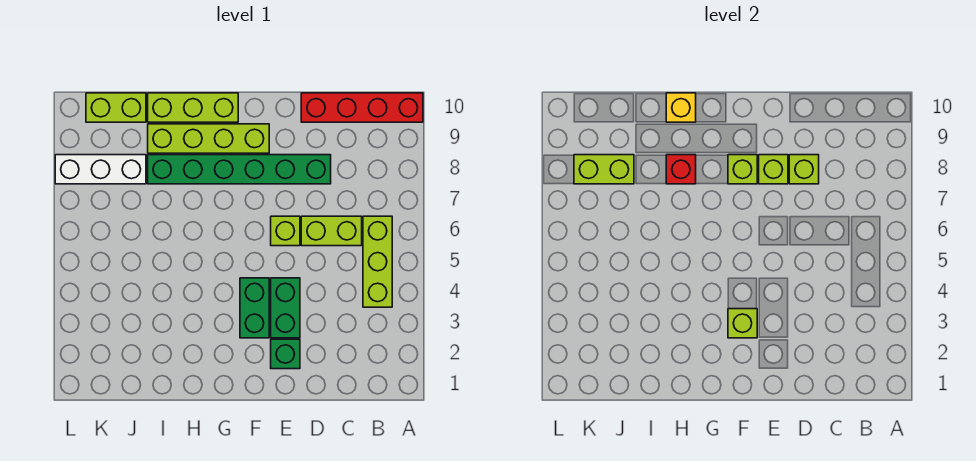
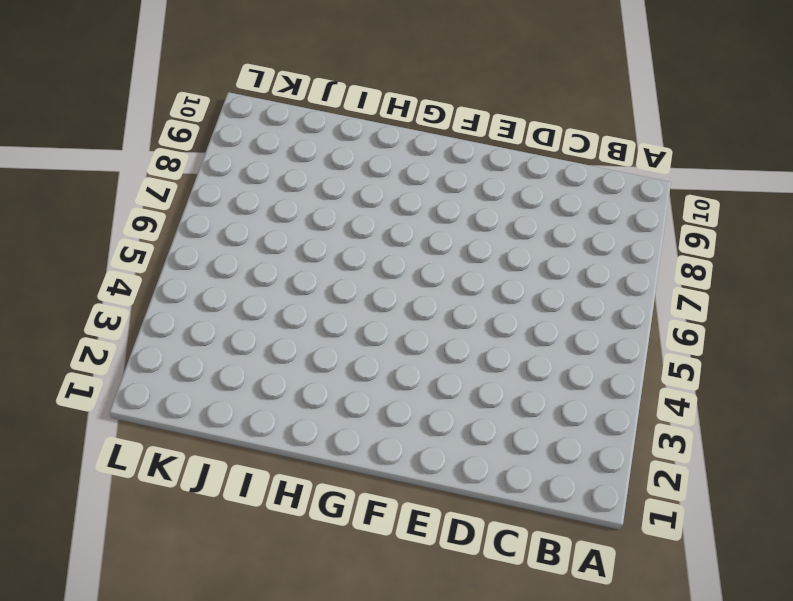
none -> red brick A10:D10 level 1
none -> lime brick B4:B6 level 1
none -> lime brick C6:D6 level 1

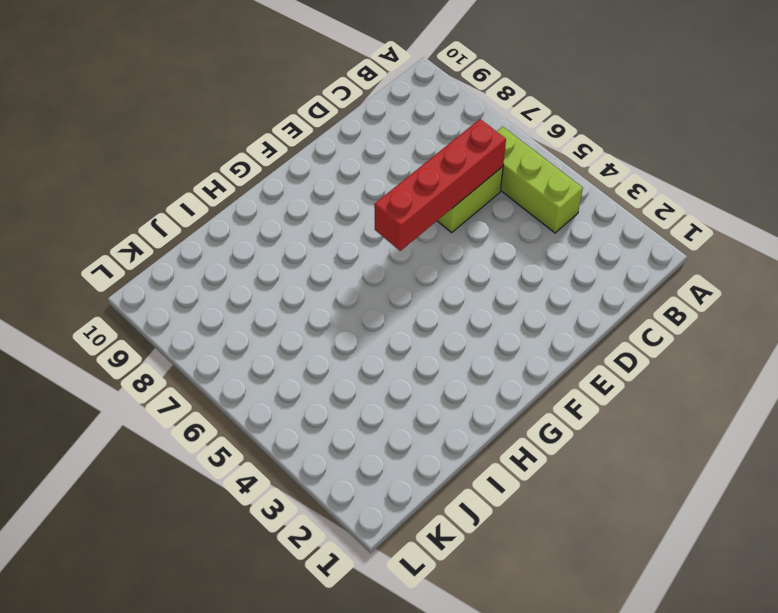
red brick C6:F6 level 2 -> red brick A10:D10 level 1
none -> green brick D8:I8 level 1
none -> green brick E2 level 1
none -> green brick E3:E4 level 1

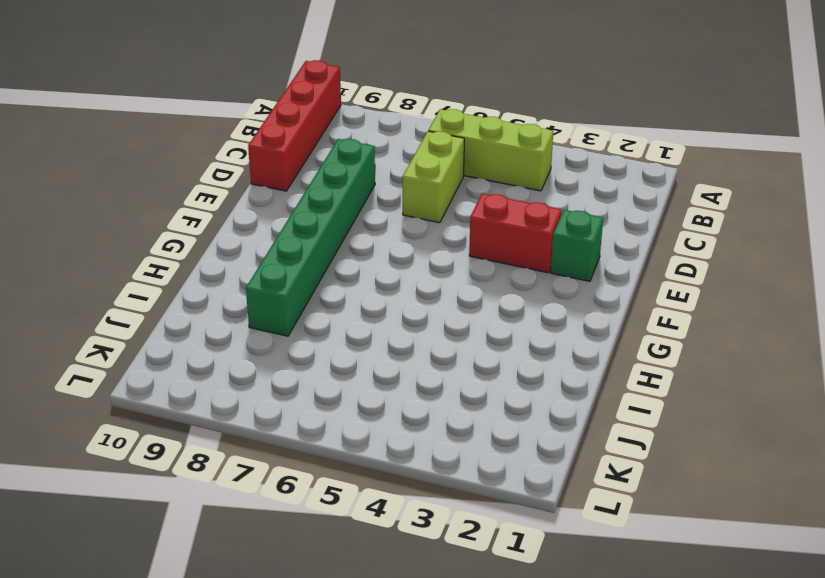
red brick E3:E4 level 1 -> green brick E3:E4 level 1
none -> lime brick E6 level 1
none -> green brick F3:F4 level 1
none -> lime brick F9:I9 level 1

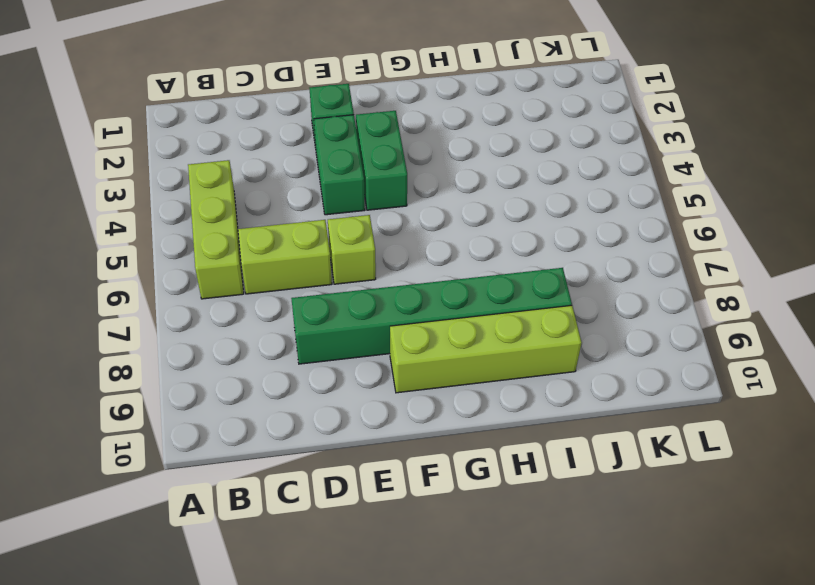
none -> red brick A10:D10 level 1
none -> lime brick G10:I10 level 1
none -> white brick J8:L8 level 1

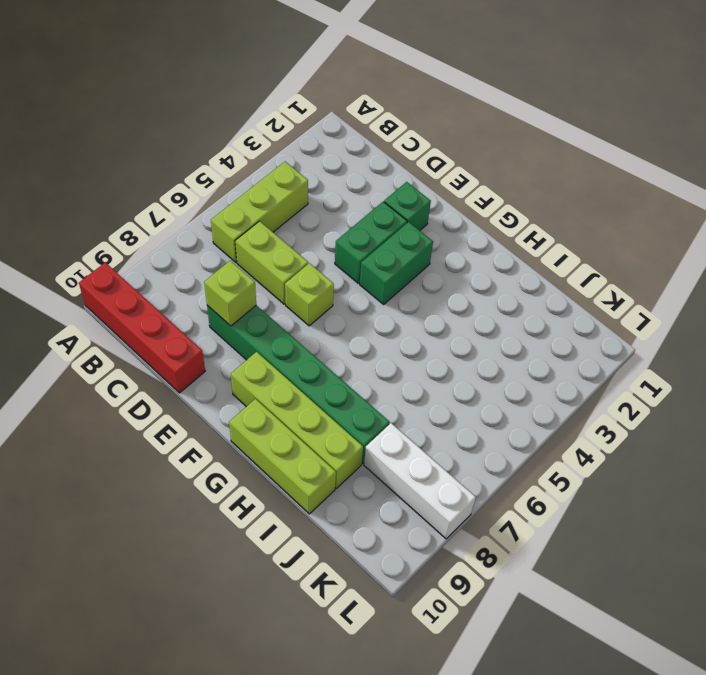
none -> lime brick J10:K10 level 1
none -> lime brick E8 level 2
none -> lime brick F3 level 2

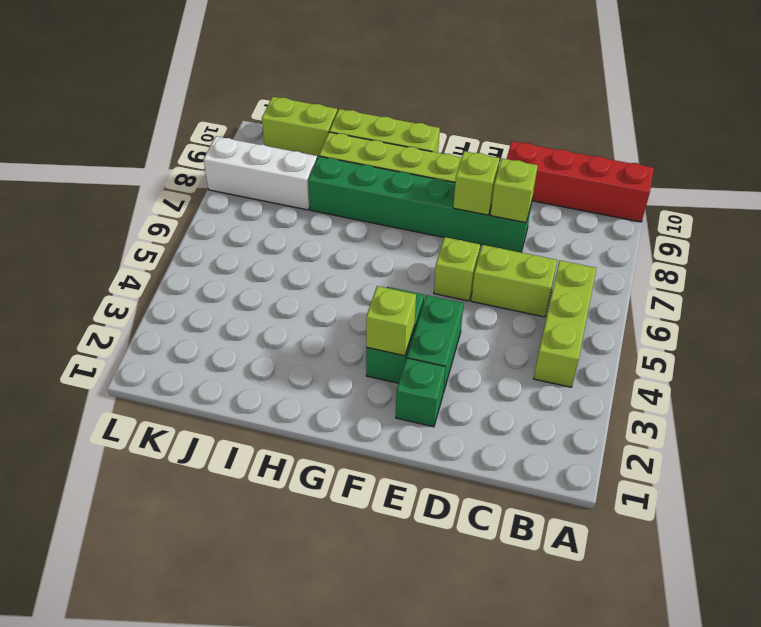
none -> lime brick F8 level 2
none -> red brick H8 level 2
none -> yellow brick H10 level 2

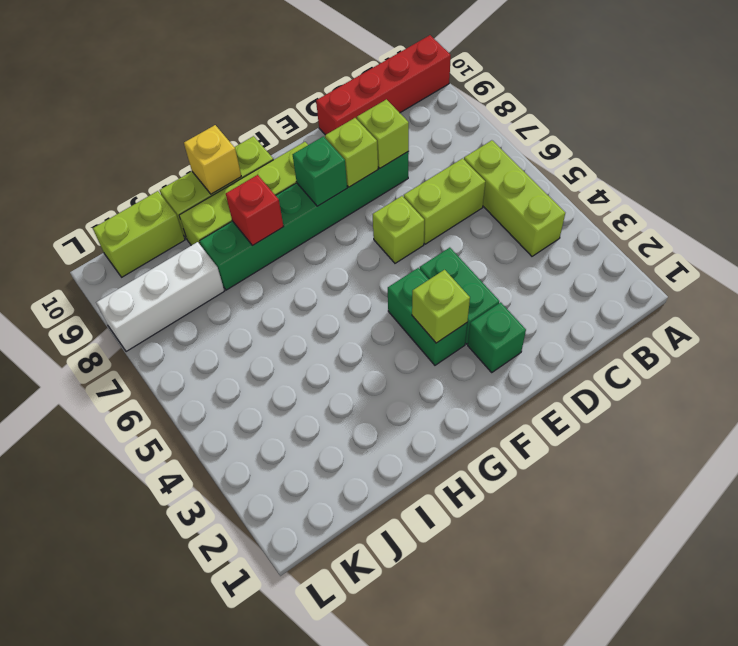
green brick F8 level 2 -> lime brick F8 level 2
none -> lime brick J8:K8 level 2

